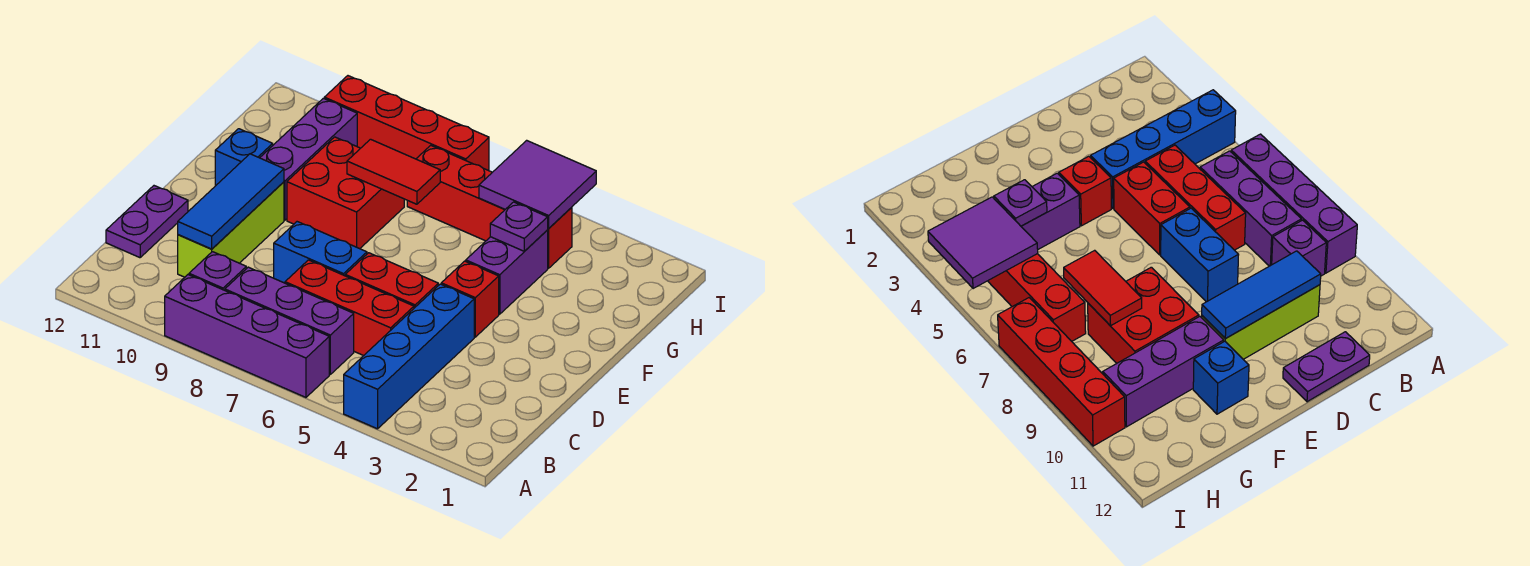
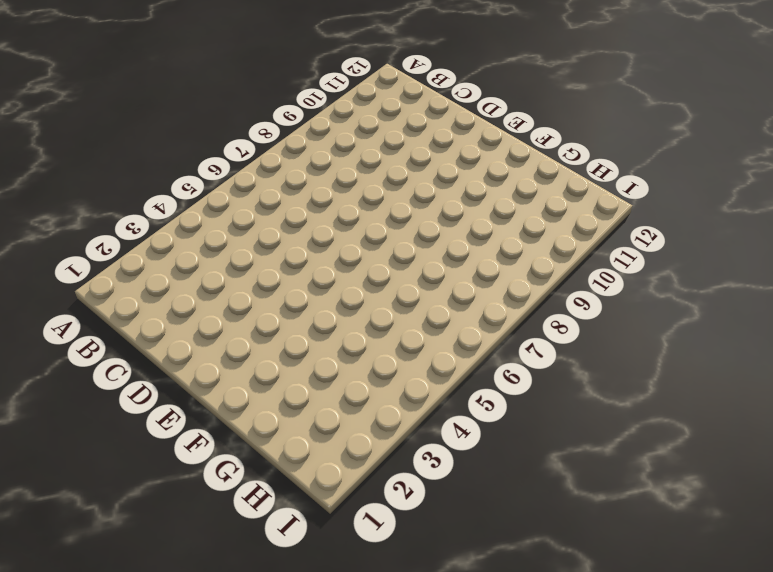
none -> blue brick A4:D4 level 1
none -> purple brick A6:A9 level 1
none -> purple brick B6:B8 level 1

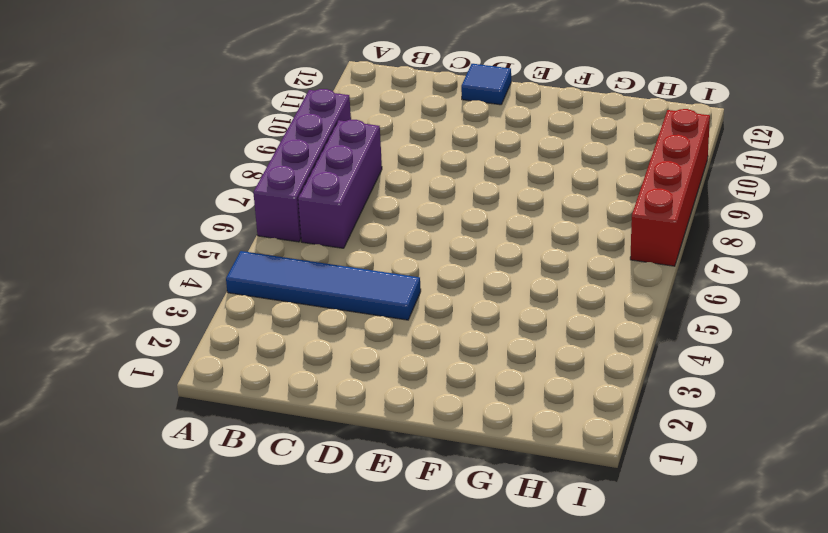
blue tile A4:D4 level 1 -> blue brick A4:D4 level 1
blue tile D12 level 1 -> purple plate C12:D12 level 1
none -> purple brick B9 level 1
none -> red brick C5:C7 level 1
none -> lime brick C10:E10 level 1

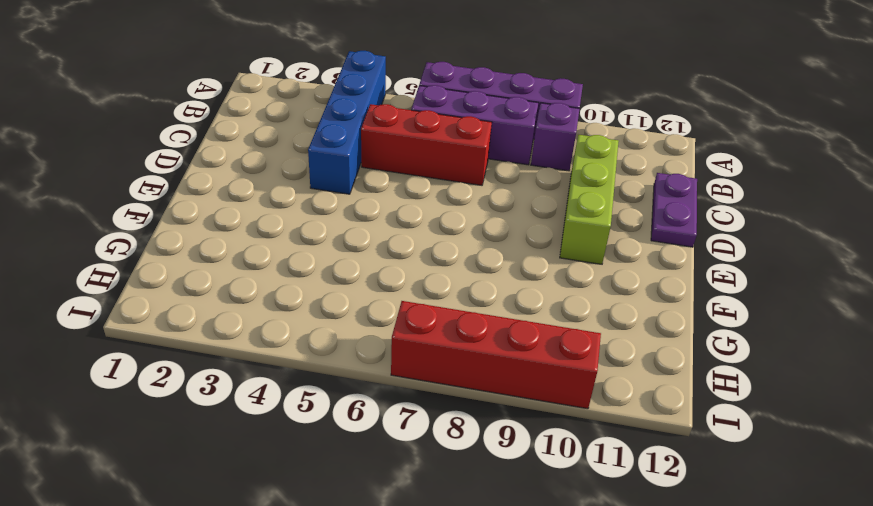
none -> red brick D5:D6 level 1
none -> blue brick D7:D8 level 1
none -> red brick E4 level 1

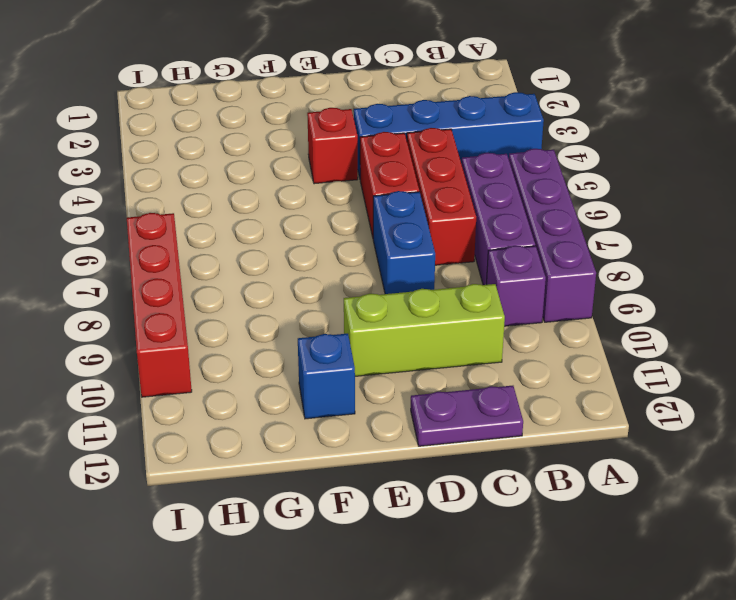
none -> purple brick F4:G4 level 1
none -> red brick F8:G9 level 1
none -> purple brick F10:H10 level 1

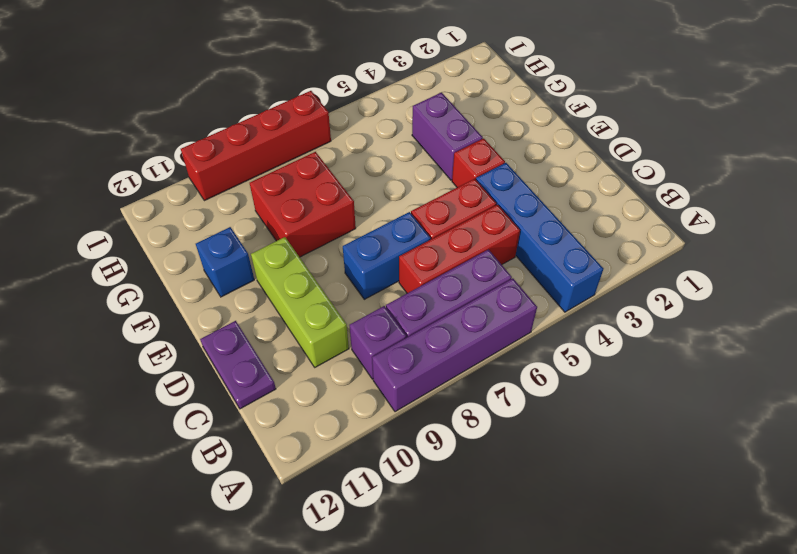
none -> purple brick F10:H10 level 1
none -> red brick H4:H7 level 1
none -> blue tile C10:E10 level 2

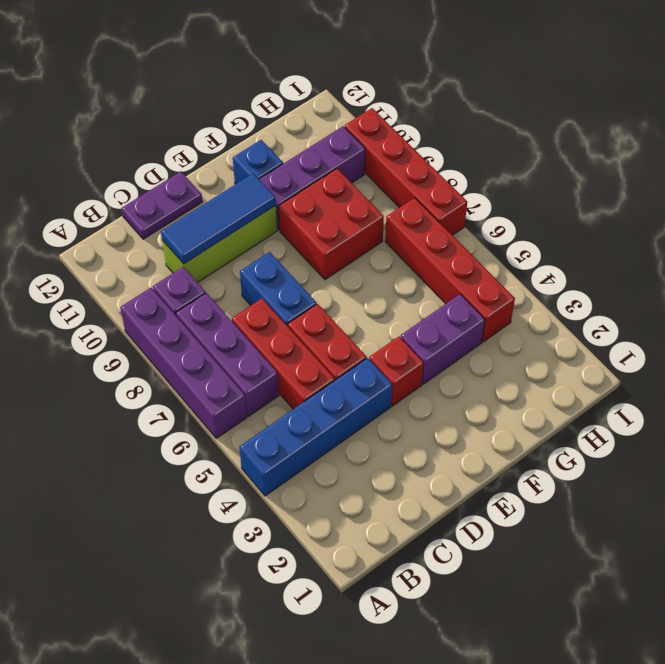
none -> purple plate G4 level 2
none -> red tile G7:G8 level 2
none -> purple tile H4:I5 level 2

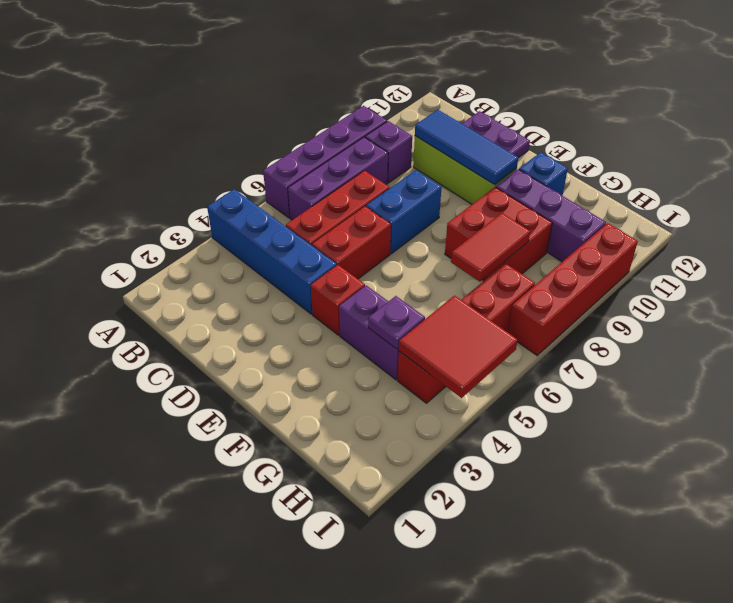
red tile H4:I5 level 2 -> purple tile H4:I5 level 2

